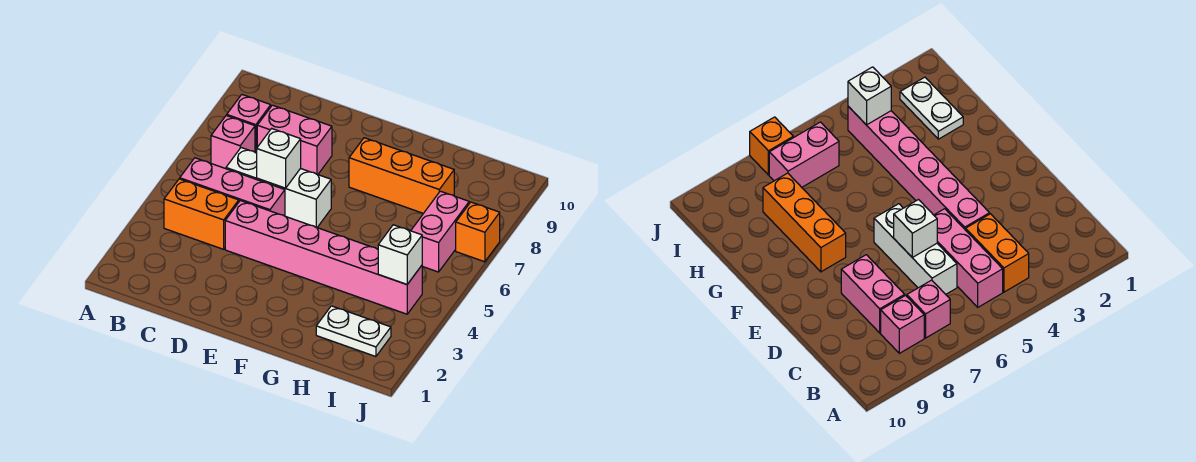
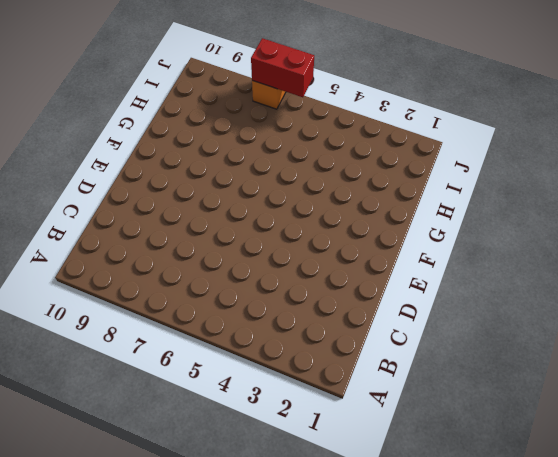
red brick J6:J7 level 2 -> none
none -> orange brick B4:C4 level 1
none -> pink brick B5:D5 level 1
none -> pink brick B7 level 1

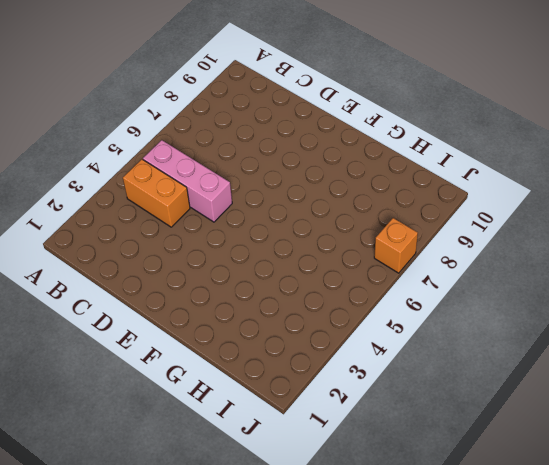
none -> pink brick B7 level 1
none -> pink brick B8 level 1
none -> white brick C6:E6 level 1

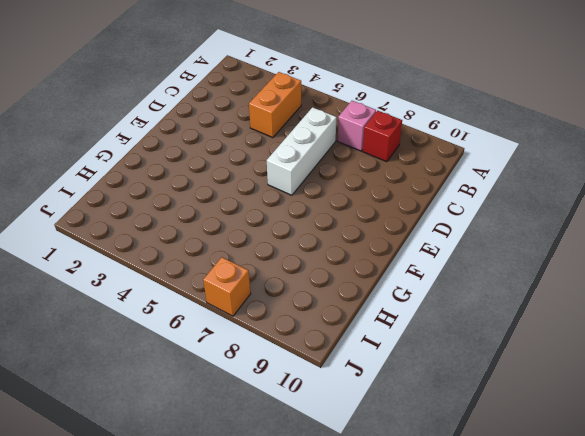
red brick B8 level 1 -> pink brick B8 level 1
none -> pink brick B5:D5 level 1
none -> pink brick C8:D8 level 1
none -> pink brick D4:I4 level 1

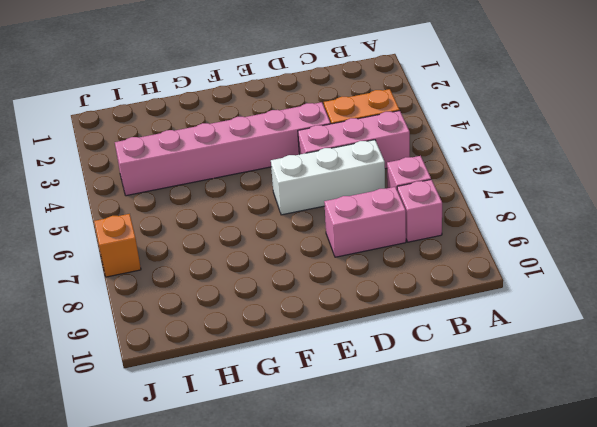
none -> orange brick F8:H8 level 1
none -> white plate H2:I2 level 1
none -> pink brick I6:I7 level 1

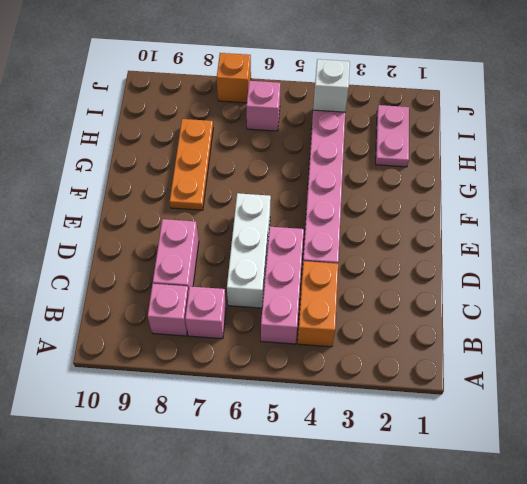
orange plate F8:H8 level 1 -> orange brick F8:H8 level 1
pink plate H2:I2 level 1 -> white plate H2:I2 level 1
pink brick I6 level 1 -> pink brick I6:I7 level 1
none -> white brick D6 level 2

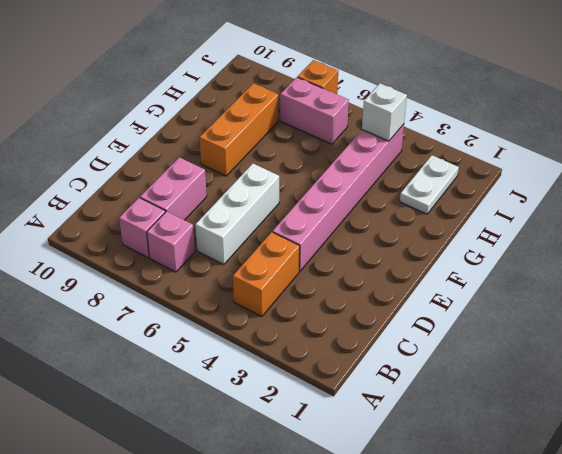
none -> pink brick B5:D5 level 1
none -> white brick D6 level 2

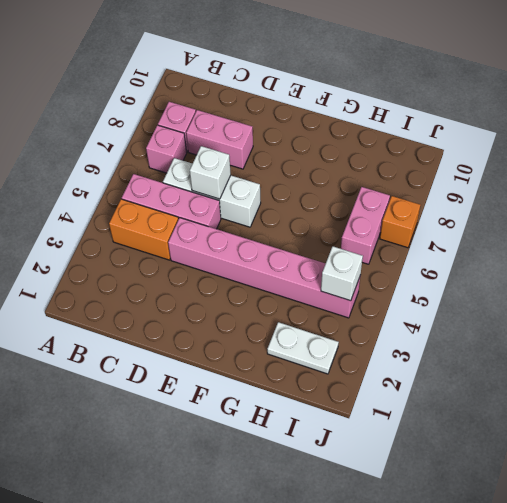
none -> orange brick F8:H8 level 1

